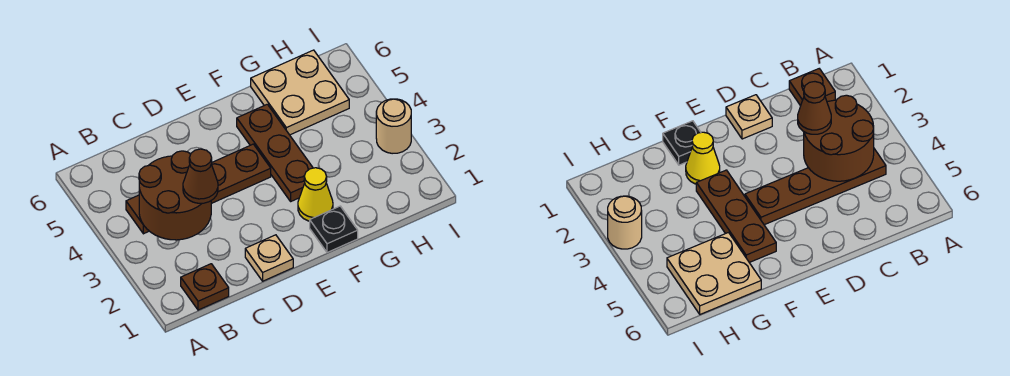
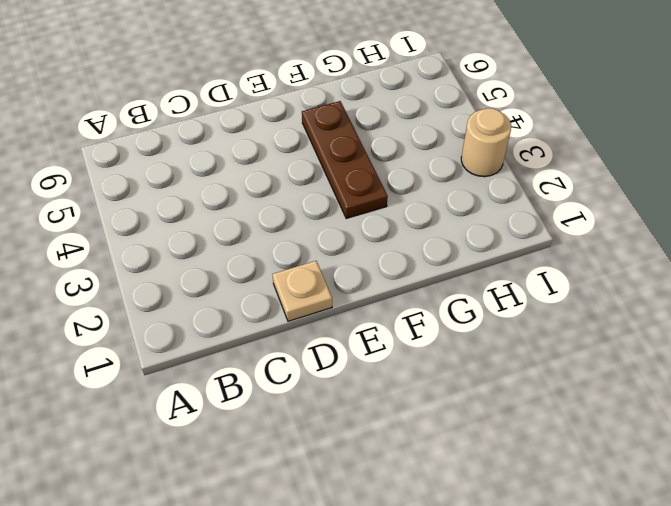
none -> brown plate B1 level 1
none -> brown plate B4:E4 level 1

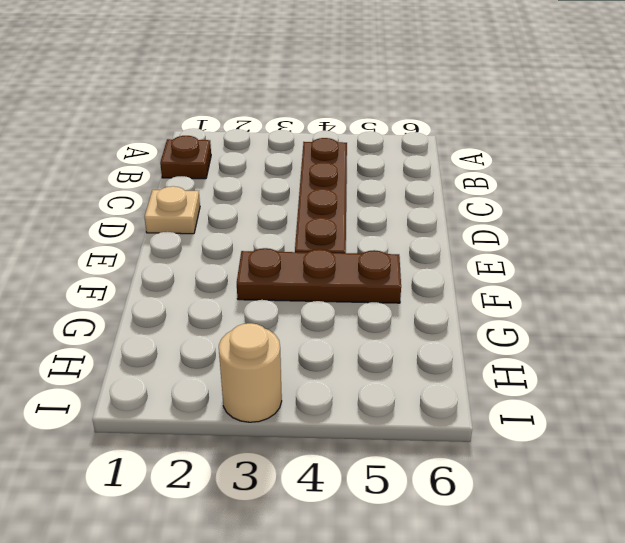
none -> black plate F1 level 1
none -> yellow cone F2 level 1

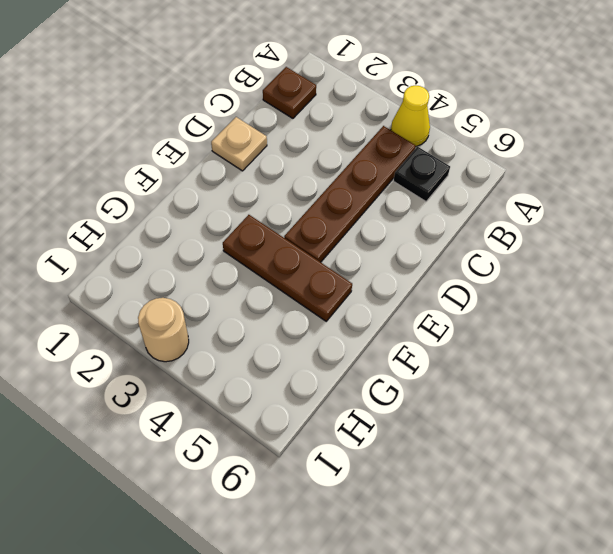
yellow cone A4 level 1 -> yellow cone F2 level 1
black plate B5 level 1 -> black plate F1 level 1
none -> tan plate G5:H6 level 1
none -> brown round brick B3:C4 level 2

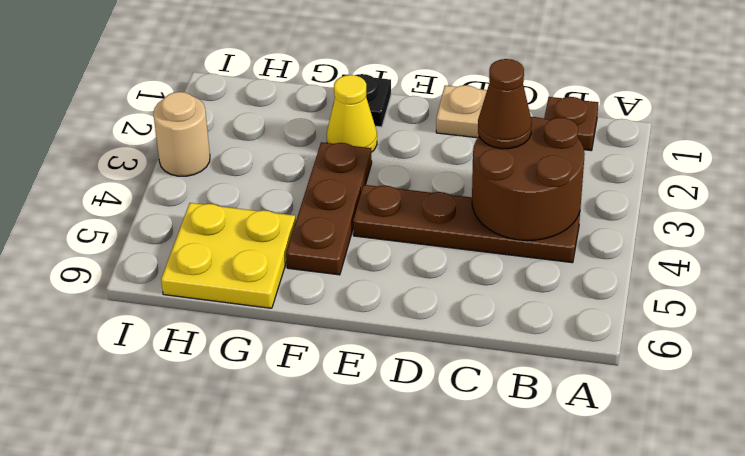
yellow plate G5:H6 level 1 -> tan plate G5:H6 level 1

